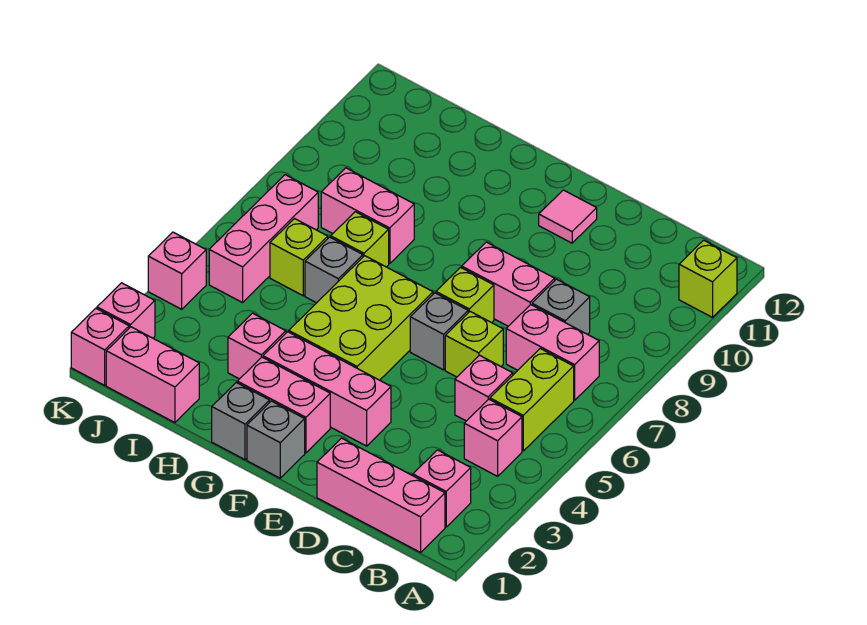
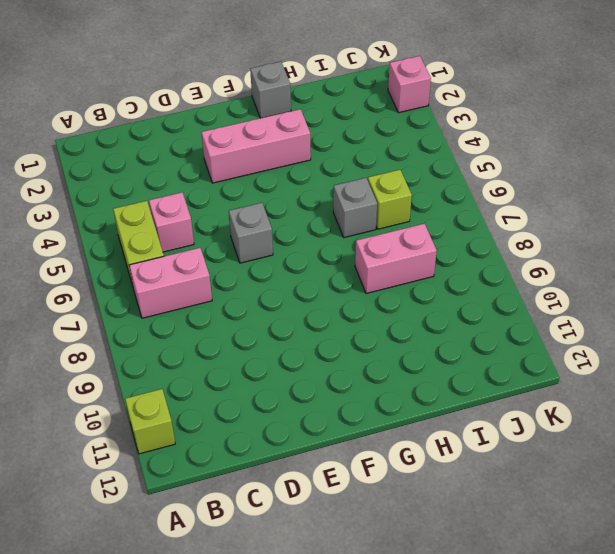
none -> pink brick B1:D1 level 1
none -> pink brick B2 level 1
none -> pink brick B4 level 1

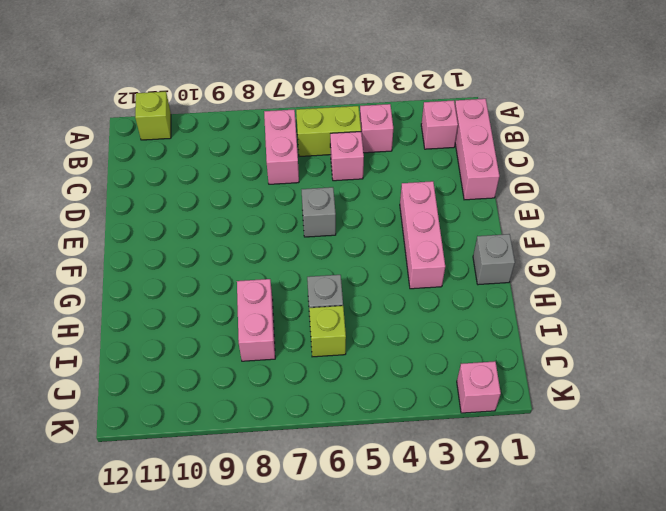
none -> grey brick C8 level 1
none -> lime brick D6 level 1
none -> pink brick D8:E8 level 1

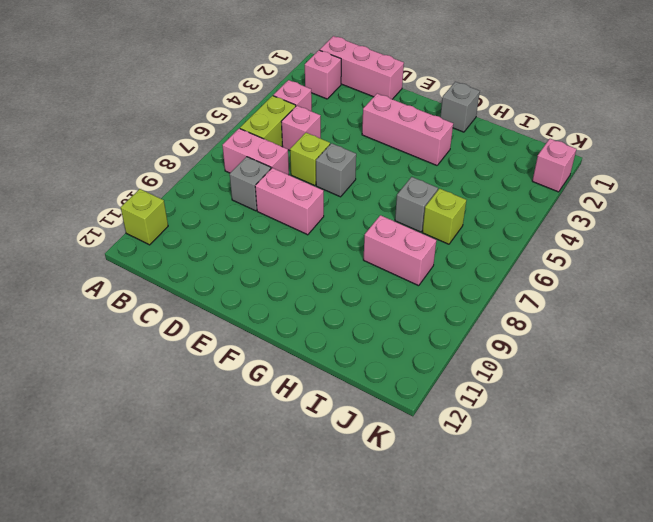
none -> lime brick E7 level 1
none -> pink tile E11 level 1
none -> grey brick F1 level 1

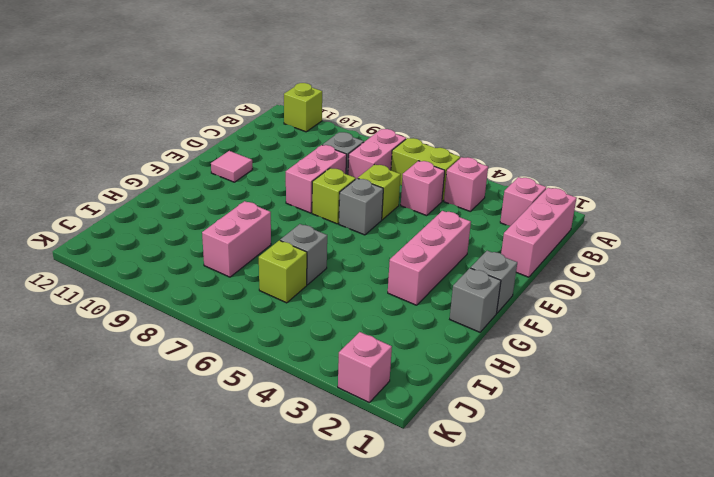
none -> pink brick F2:G2 level 1
none -> lime brick F4:G6 level 1
none -> pink brick H3 level 1

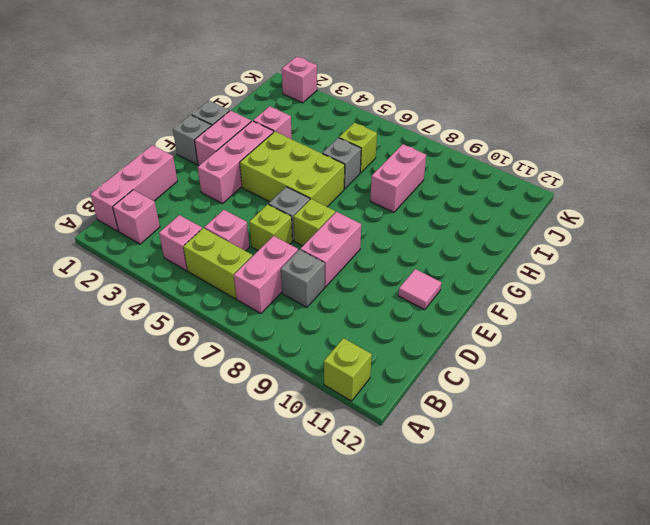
none -> lime brick H7 level 1
none -> pink brick I1:J1 level 1
none -> pink brick J5:J7 level 1

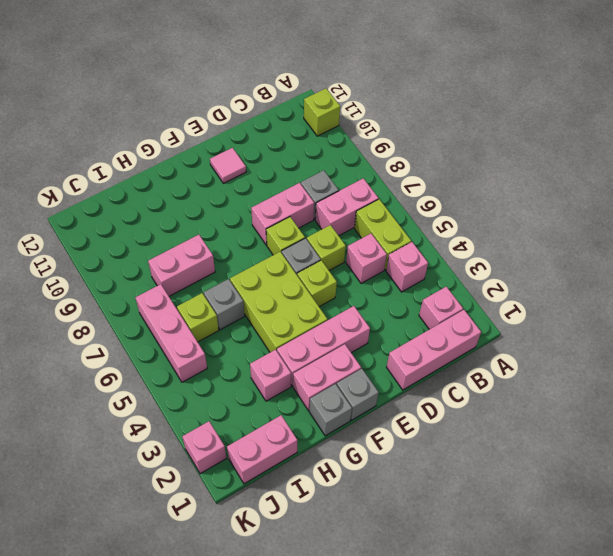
lime brick E5 level 1 -> lime brick H7 level 1
none -> pink brick K1 level 1
none -> pink brick K4 level 1

